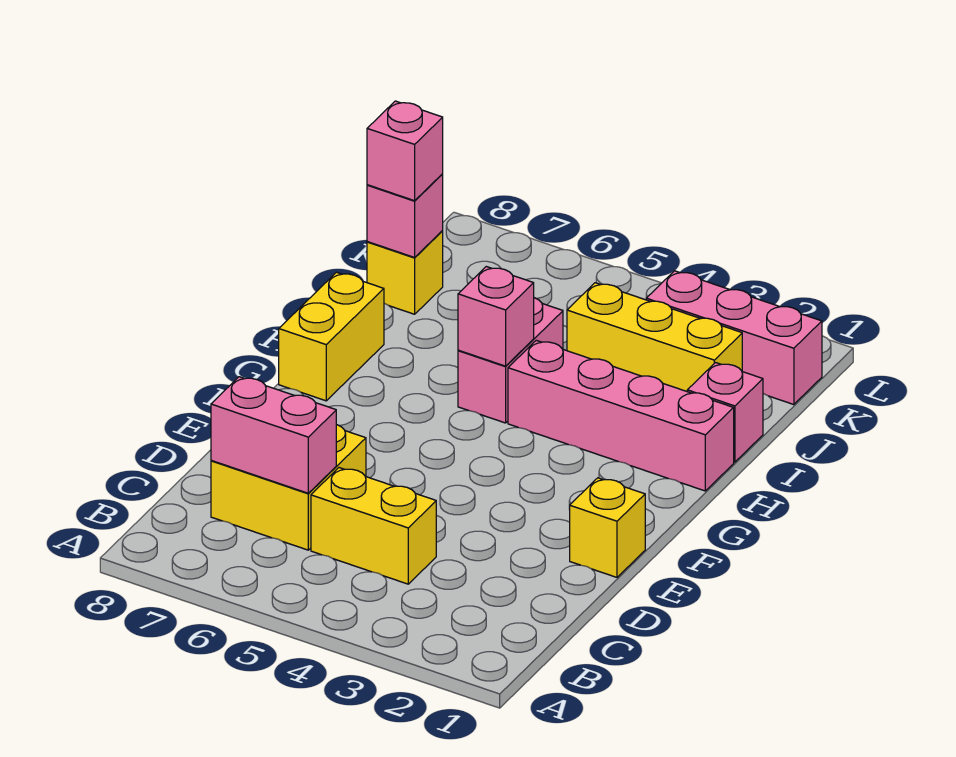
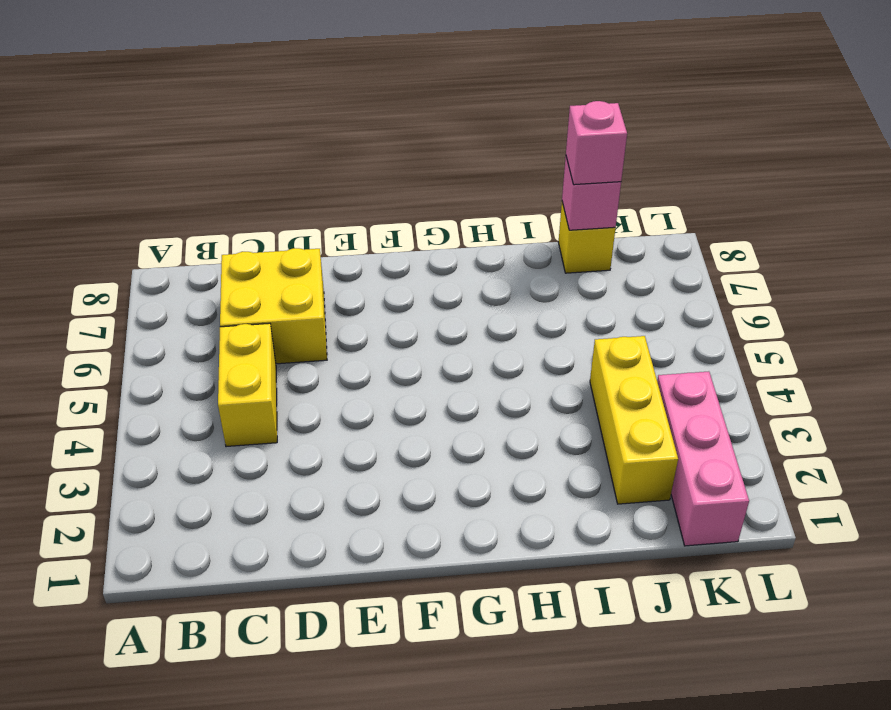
none -> yellow brick E1 level 1
none -> yellow brick G8:H8 level 1
none -> pink brick H1:H4 level 1

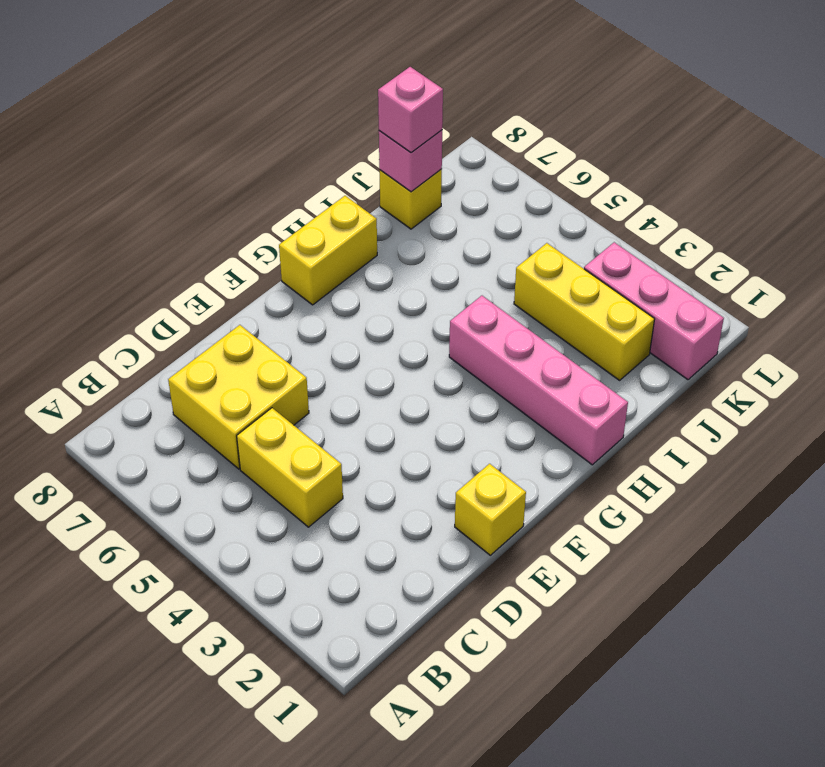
none -> pink brick H5:I5 level 1
none -> pink brick I1 level 1
none -> pink brick C6:C7 level 2

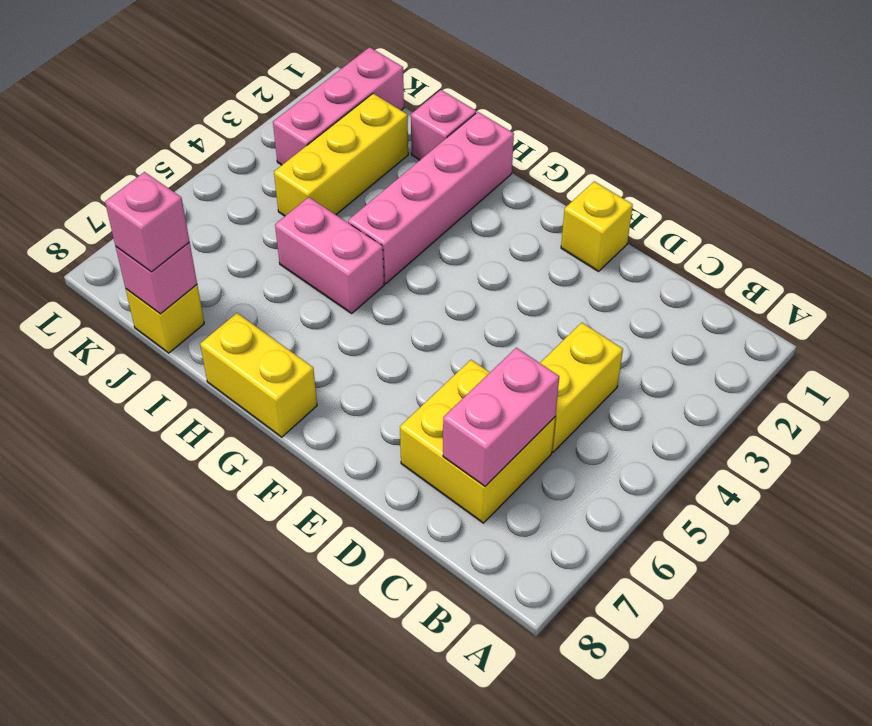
none -> pink brick H5 level 2

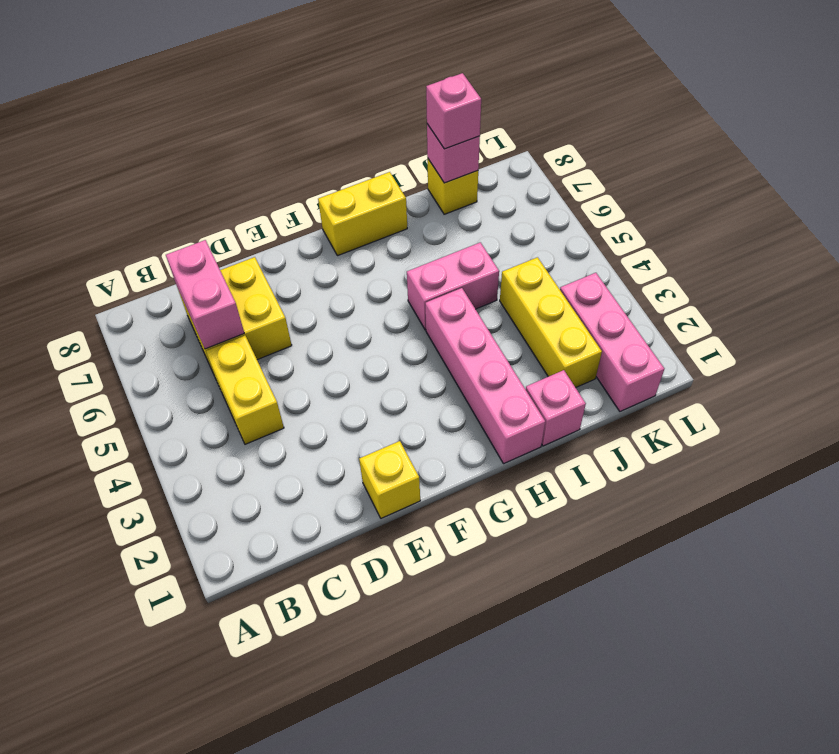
none -> pink brick H5 level 2

